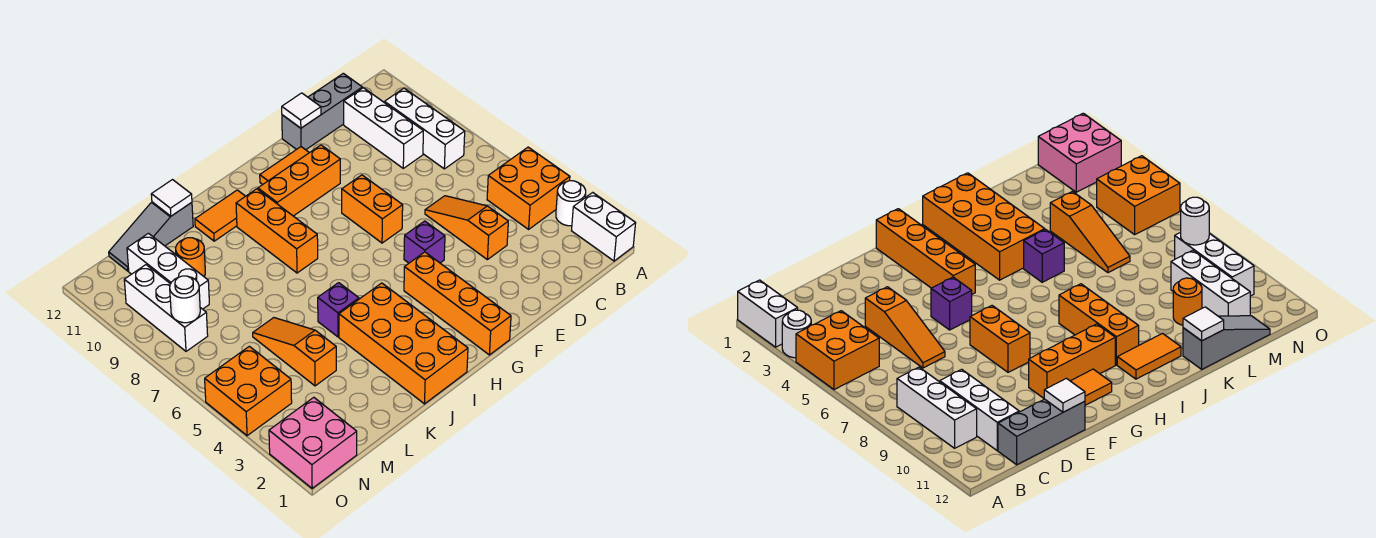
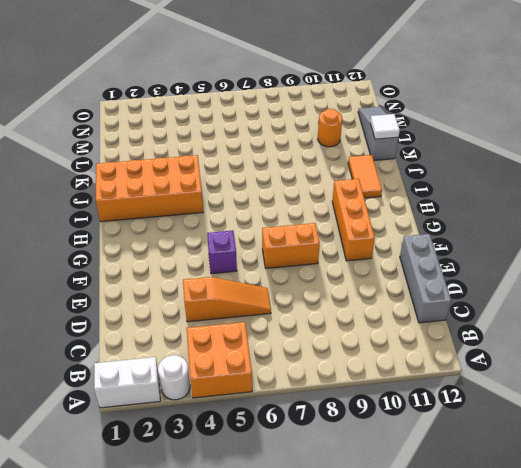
none -> white brick B8:B10 level 1
none -> white brick C9:C11 level 1
none -> orange tile F11:G11 level 1

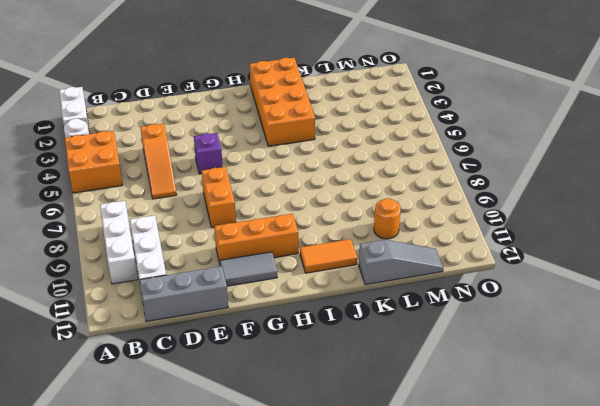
grey tile F11:G11 level 1 -> orange tile F11:G11 level 1
none -> orange brick G1:G4 level 1
none -> orange brick I8:I10 level 1
none -> purple brick J5 level 1

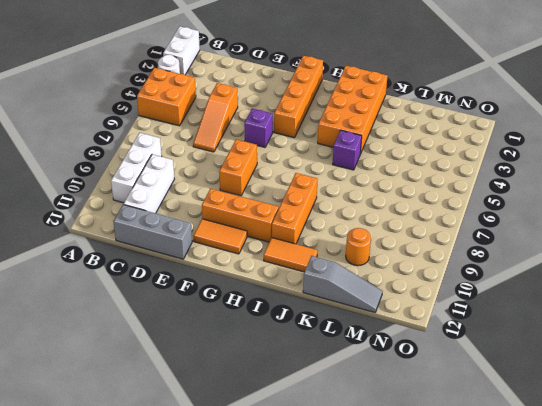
none -> orange slope L4:L6 level 1 top 4
none -> white brick M9:M11 level 1
none -> pink brick N1:O2 level 1

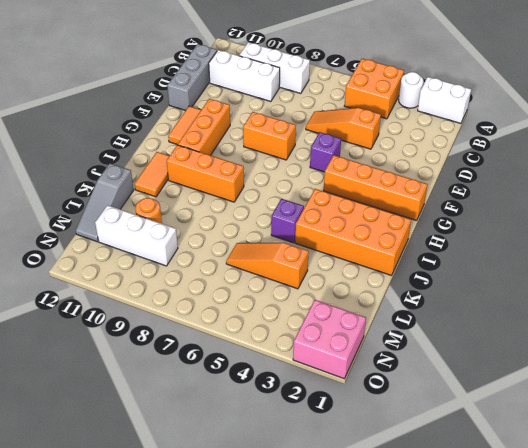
none -> orange brick N4:O5 level 1
none -> white brick N8:N10 level 1
none -> white tile E12 level 2

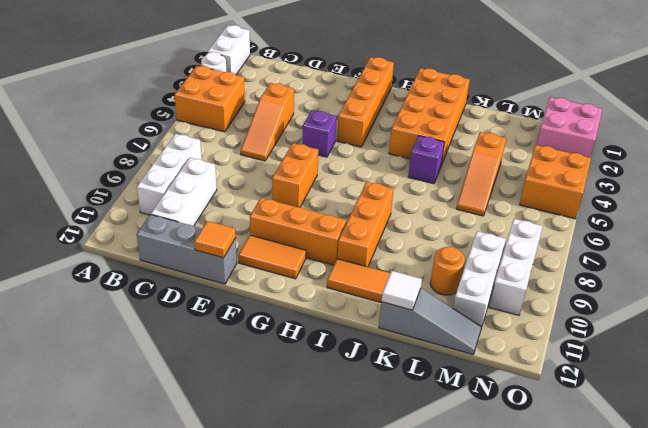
orange tile E12 level 2 -> white tile E12 level 2
none -> white round brick N8 level 2

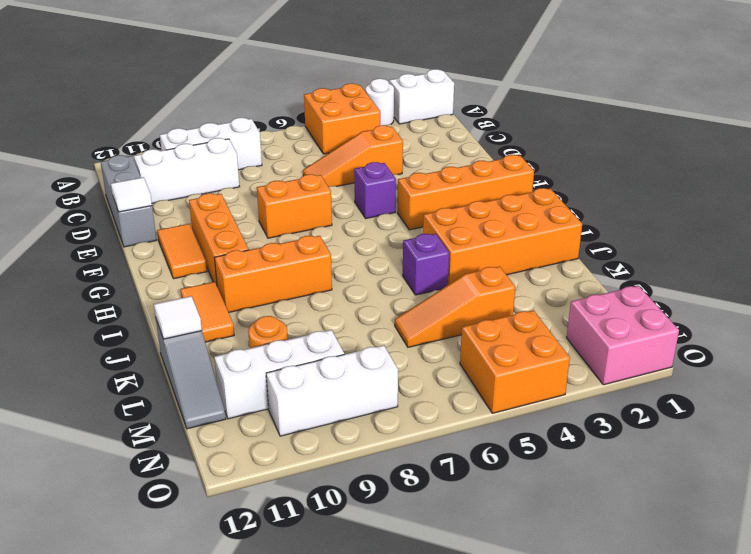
none -> white round brick N8 level 2

